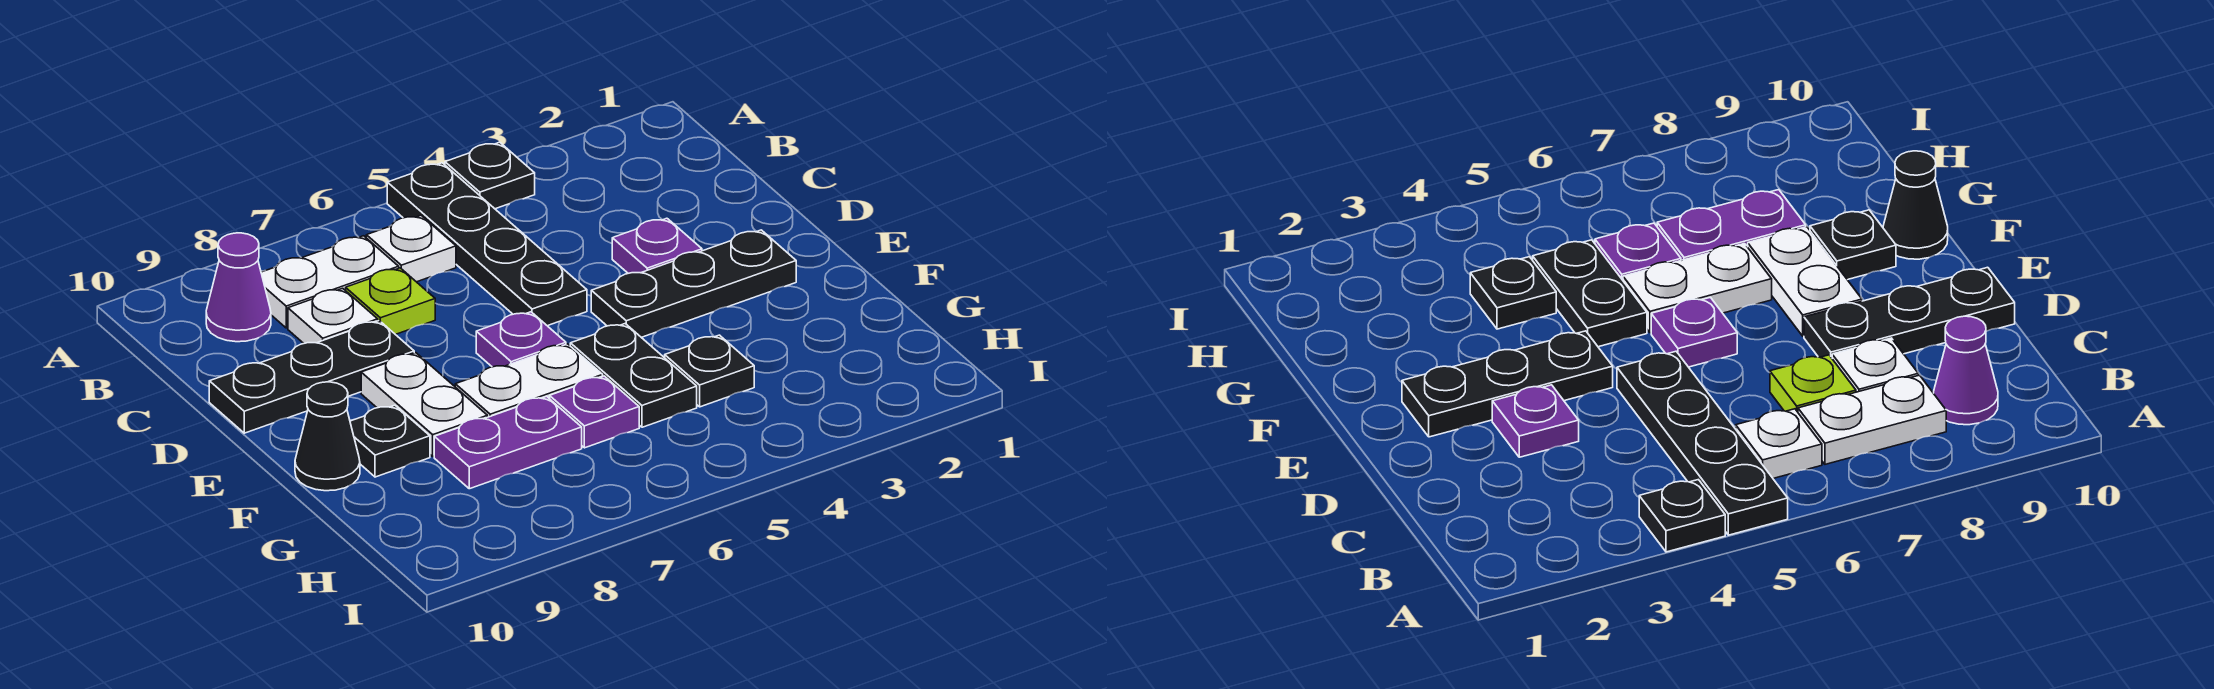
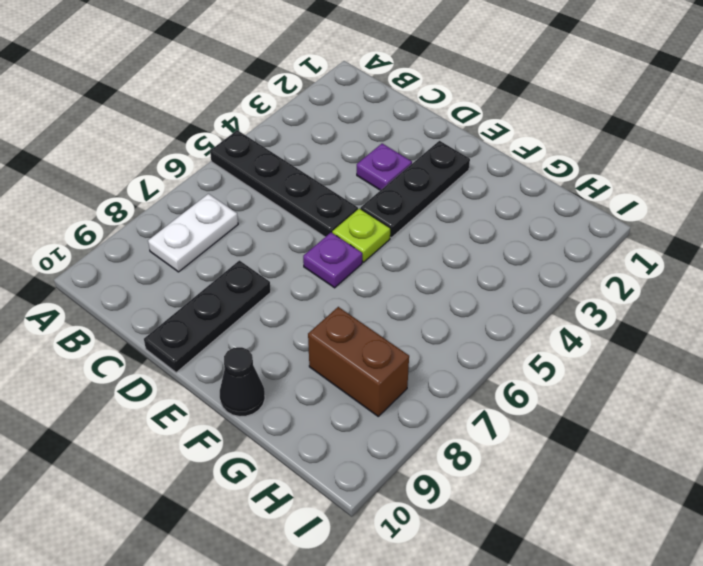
lime plate E5 level 1 -> lime plate C7 level 1
brown brick G8:H8 level 1 -> purple plate G7:G8 level 1
none -> black plate A4 level 1
none -> white plate B6 level 1
none -> purple cone B9 level 1

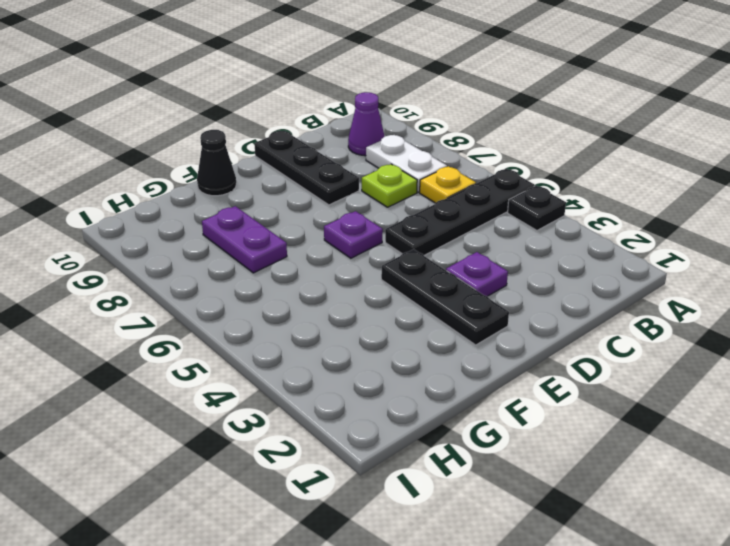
yellow plate B6 level 1 -> white plate B6 level 1
none -> white plate C8 level 1
none -> white plate E8:F8 level 1
none -> black plate F5:G5 level 1

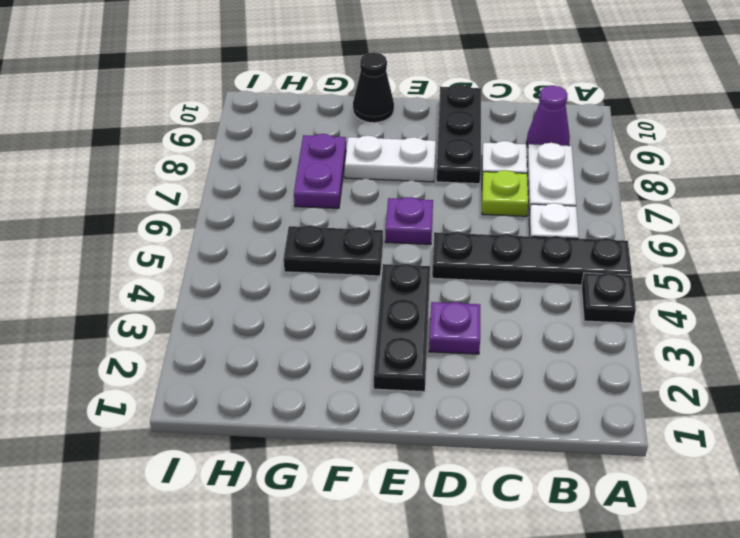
none -> white plate F6:F7 level 1
none -> black plate F9 level 1
none -> black plate G4 level 1

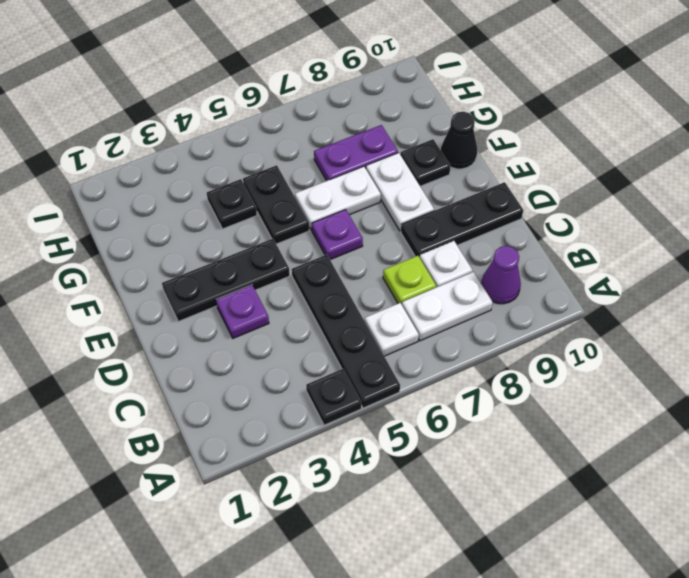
none -> purple plate G6 level 1

